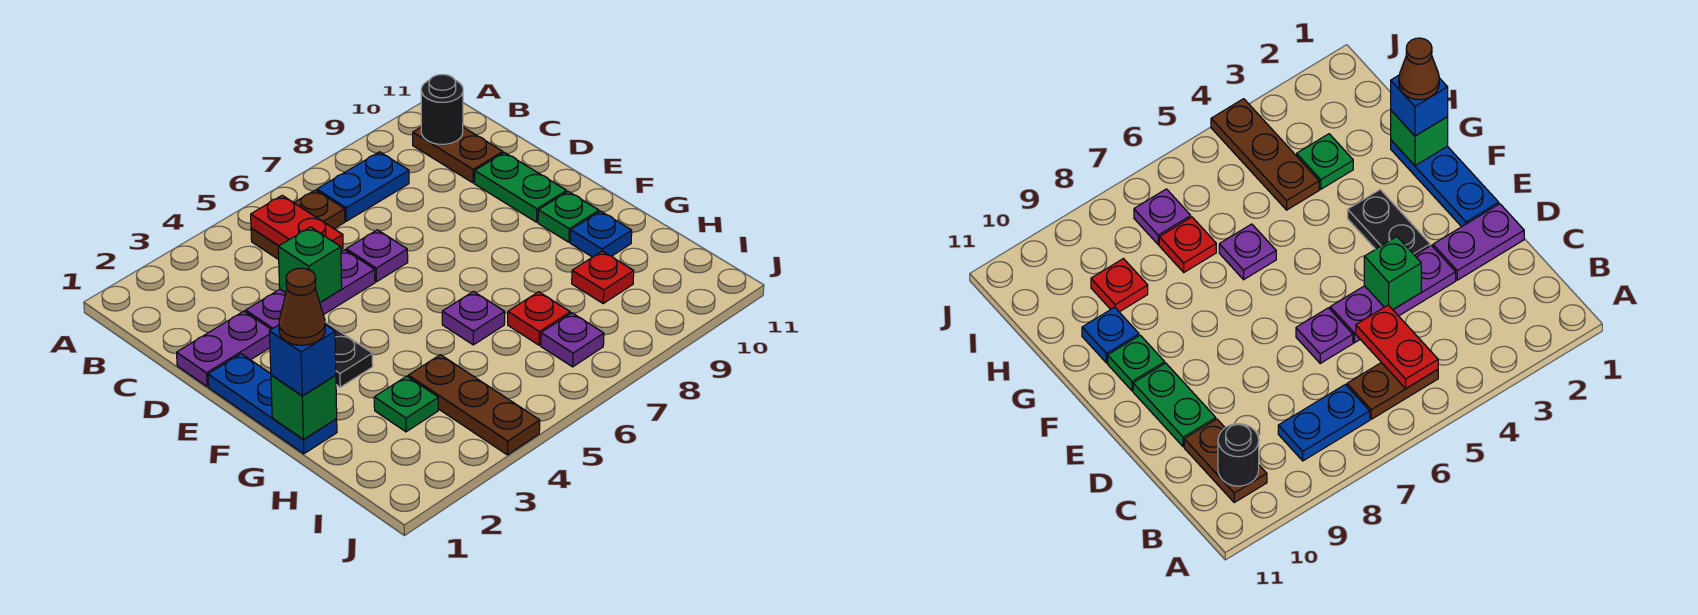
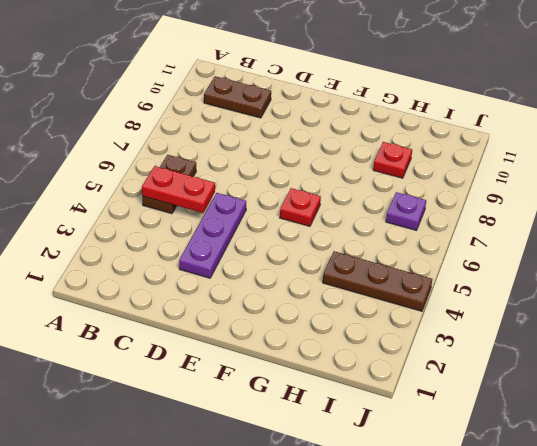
red plate F6 level 1 -> red plate H7 level 1
none -> blue plate B7:B8 level 1
none -> purple plate D1:D2 level 1
none -> purple plate D6 level 1

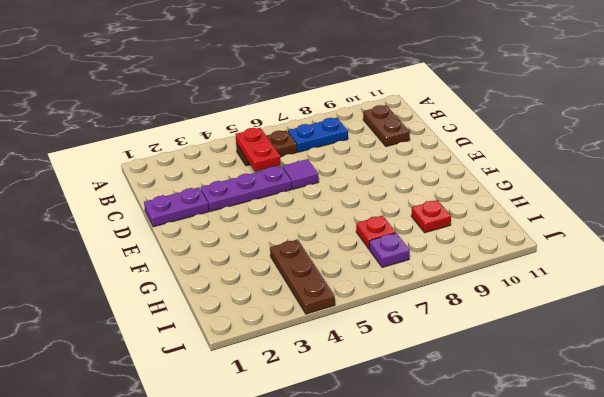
purple tile D6 level 1 -> purple plate D6 level 1
none -> green plate D10:E10 level 1
none -> blue plate E1:G1 level 1
none -> black plate E3:F3 level 1

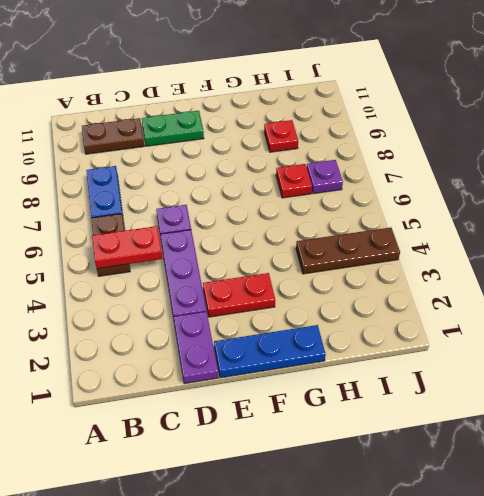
red plate E3:F3 level 1 -> black plate E3:F3 level 1
none -> green plate F10 level 1
none -> purple plate G6 level 1
none -> blue plate G10 level 1

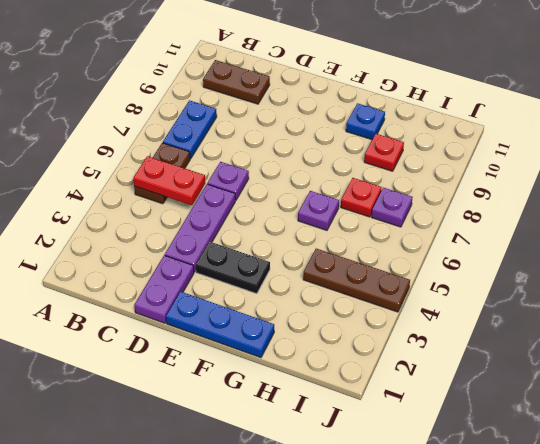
none -> green plate D10:E10 level 1
none -> green plate F10 level 1
none -> green plate H3 level 1

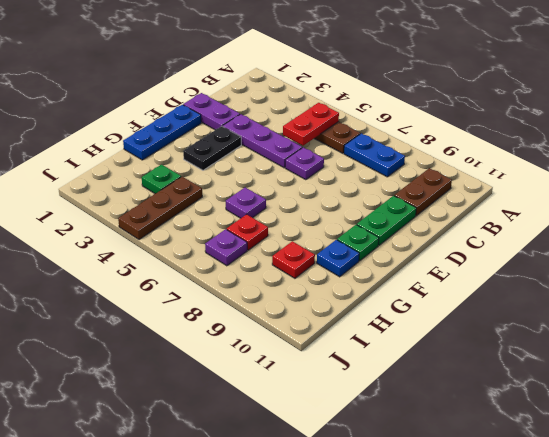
none -> black round brick B10 level 2
none -> green brick D4 level 2
none -> green brick G1 level 2

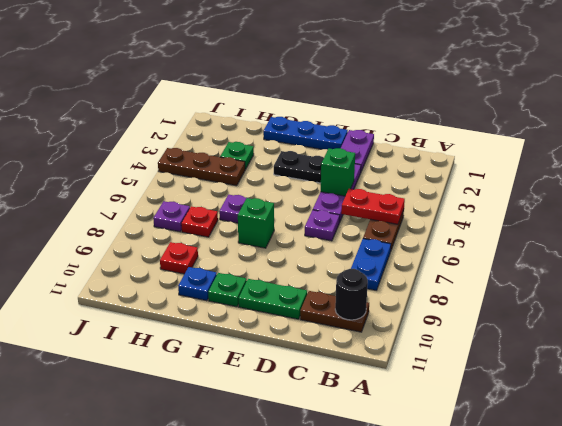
green brick F7 level 1 -> green brick G1 level 2
none -> blue brick G1 level 3
none -> brown cone G1 level 4

